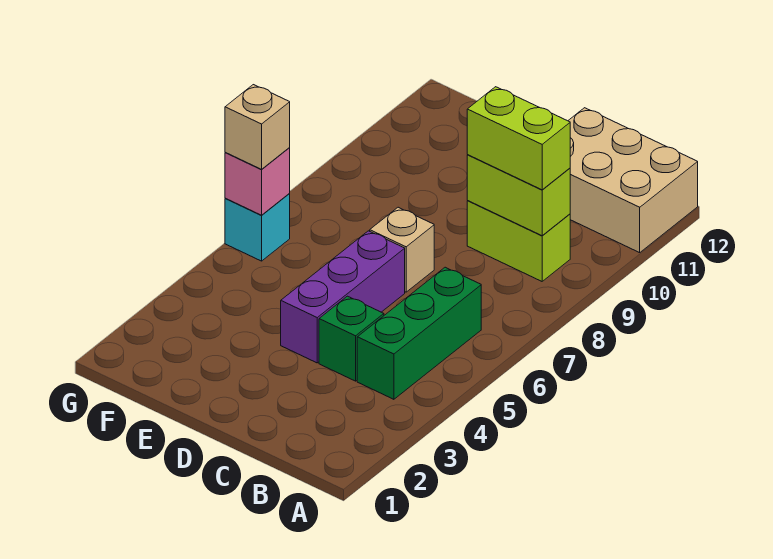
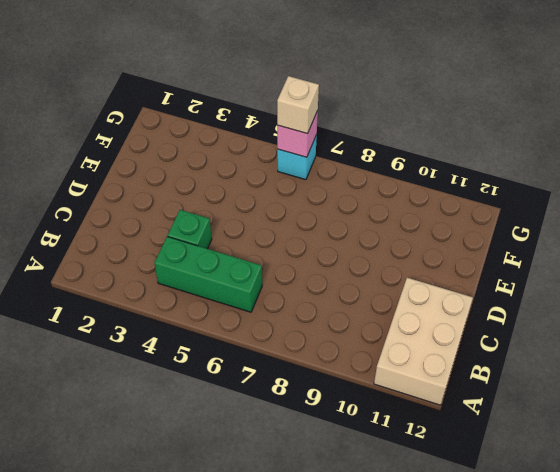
none -> lime brick B9:C9 level 1
none -> purple brick D4:D6 level 1

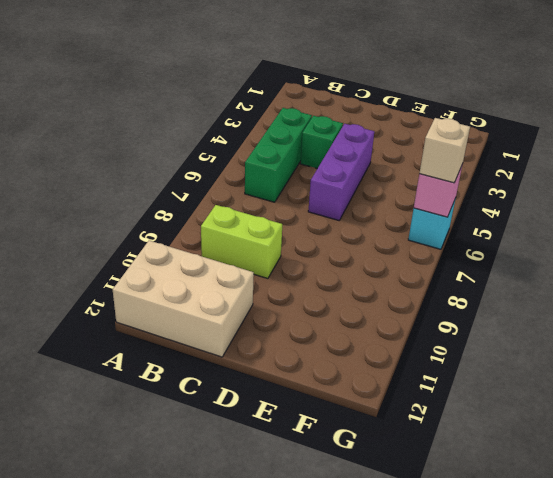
none -> tan brick D7 level 1
none -> lime brick B9:C9 level 2

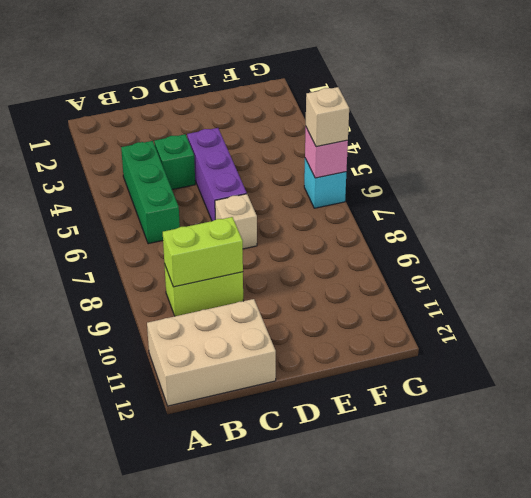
none -> lime brick B9:C9 level 3

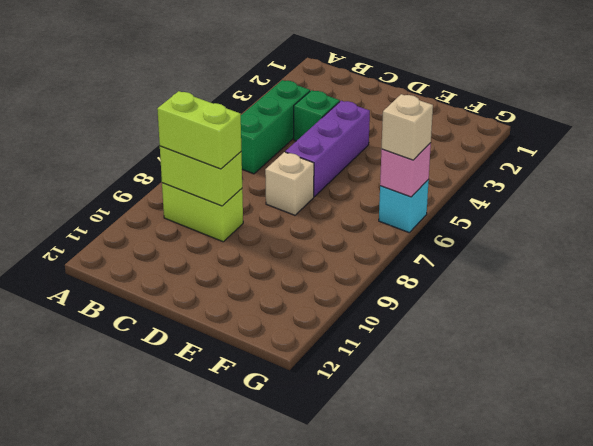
none -> tan brick A11:C12 level 1

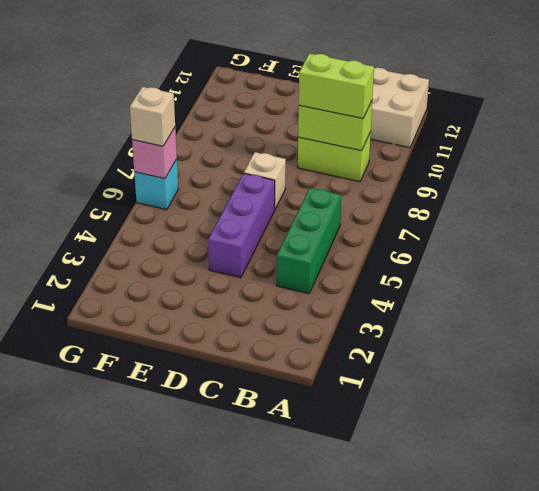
none -> green brick C4 level 1

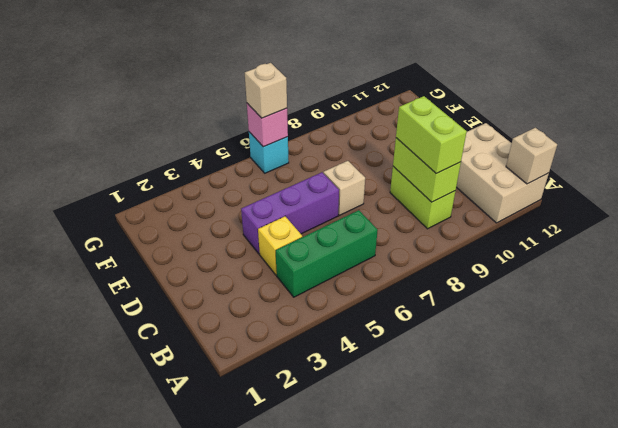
tan brick A12 level 2 -> none
yellow brick C4 level 1 -> green brick C4 level 1

